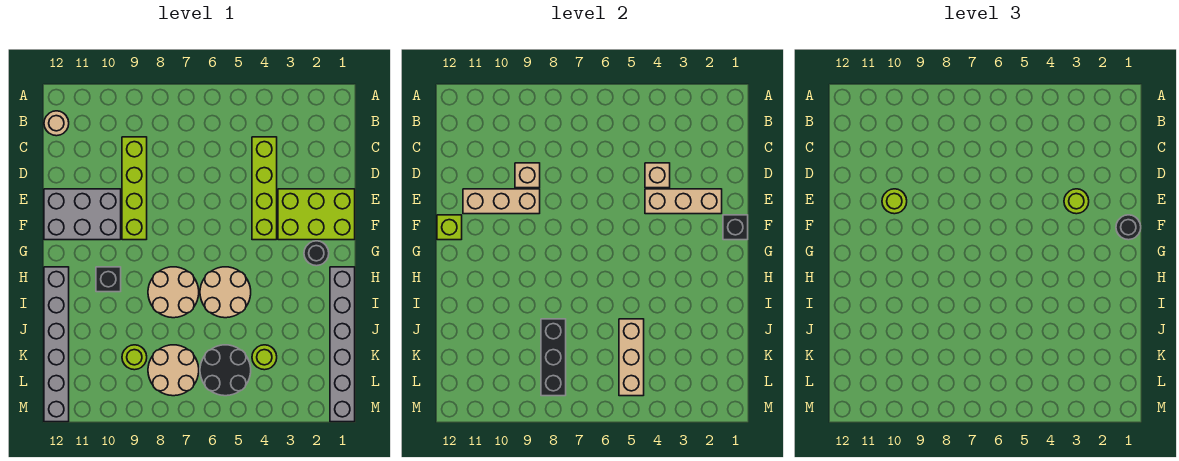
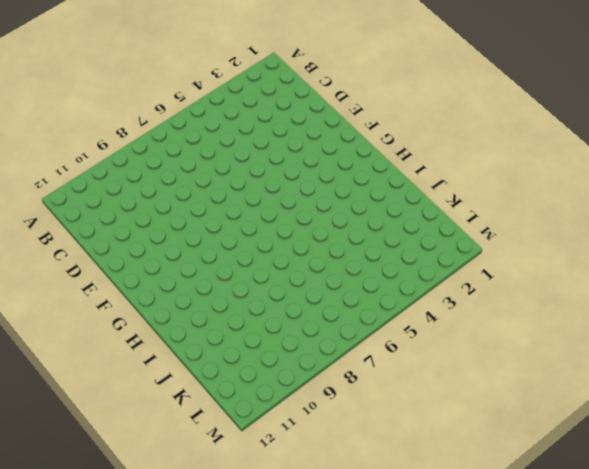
none -> tan round brick B12 level 1
none -> lime brick C4:F4 level 1
none -> lime brick C9:F9 level 1

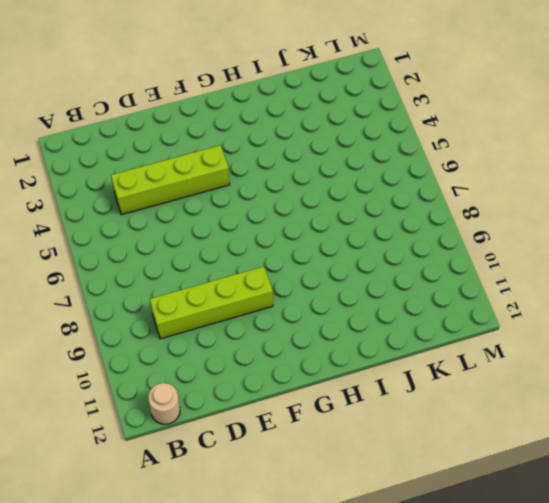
none -> lime brick E1:F3 level 1
none -> grey brick E10:F12 level 1
none -> black round brick G2 level 1

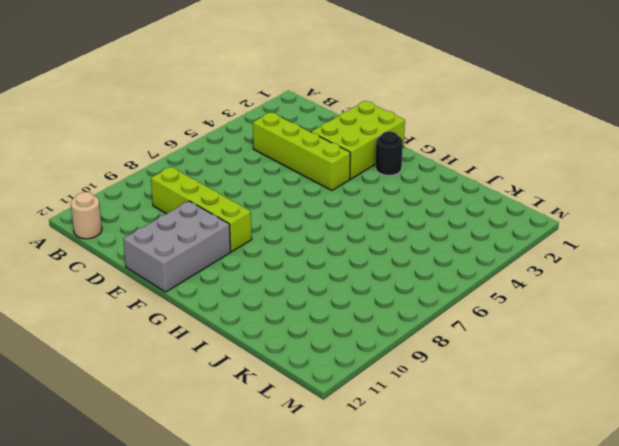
none -> grey brick H1:M1 level 1
none -> tan round brick H5:I6 level 1
none -> tan round brick H7:I8 level 1

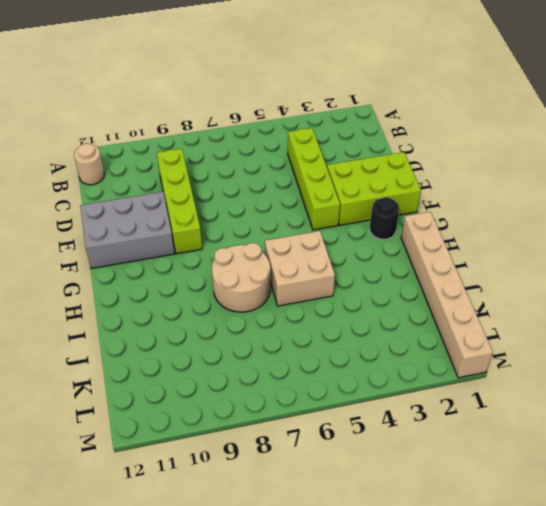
tan brick H1:M1 level 1 -> grey brick H1:M1 level 1
tan brick H5:I6 level 1 -> tan round brick H5:I6 level 1
none -> black brick H10 level 1
none -> grey brick H12:M12 level 1
none -> lime round brick K4 level 1

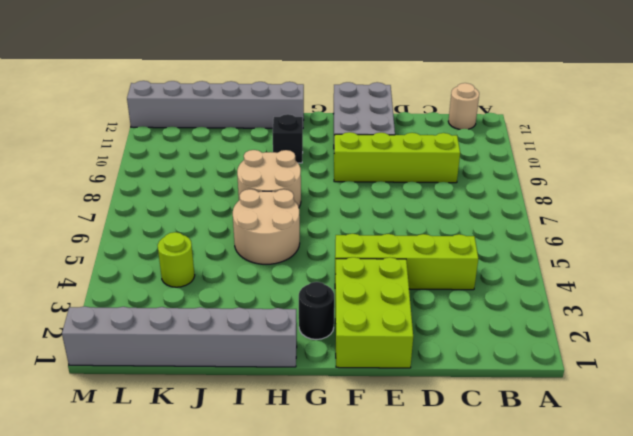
none -> black round brick K5:L6 level 1
none -> tan round brick K7:L8 level 1
none -> lime round brick K9 level 1

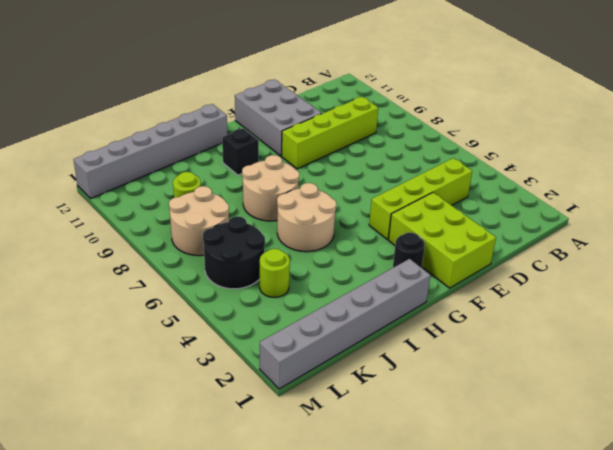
none -> tan round brick B12 level 1
none -> tan brick D4 level 2
none -> tan brick D9 level 2

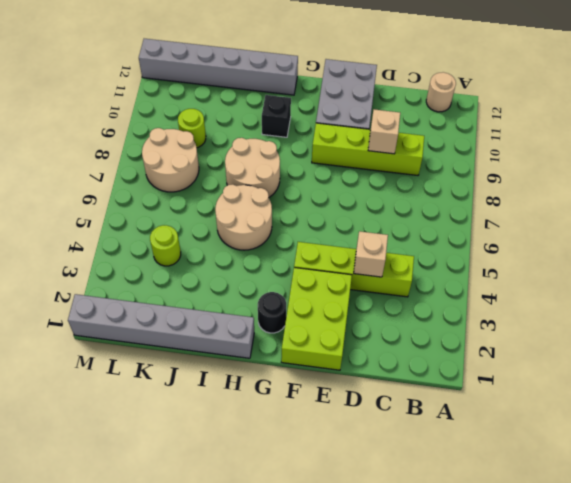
none -> black round brick K5:L6 level 1
none -> tan brick E2:E4 level 2
none -> tan brick E9:E11 level 2

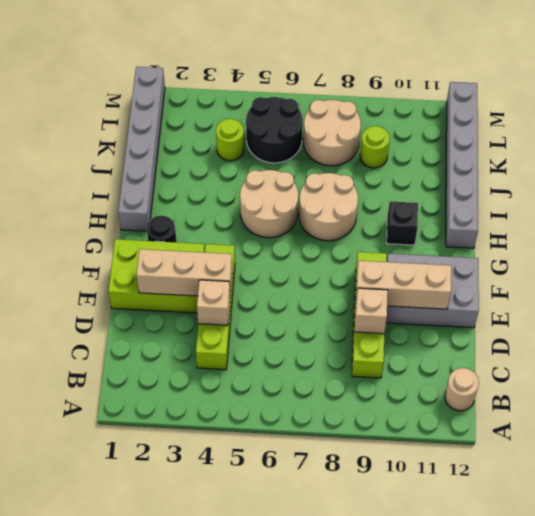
none -> black brick F1 level 2
none -> lime brick F12 level 2
none -> tan brick J5:L5 level 2

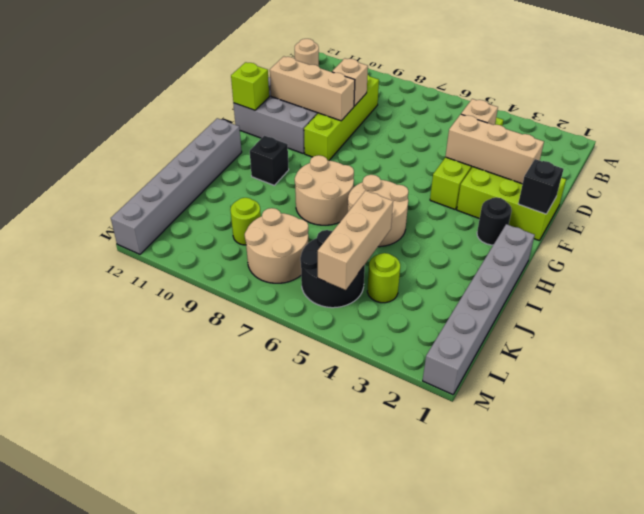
none -> black brick J8:L8 level 2
none -> lime round brick E3 level 3
none -> lime round brick E10 level 3

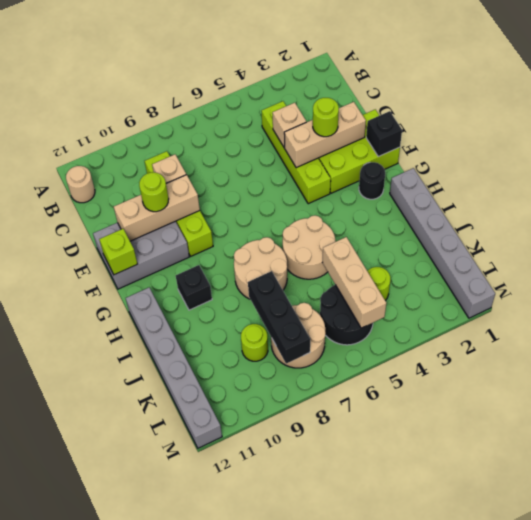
none -> black round brick F1 level 3

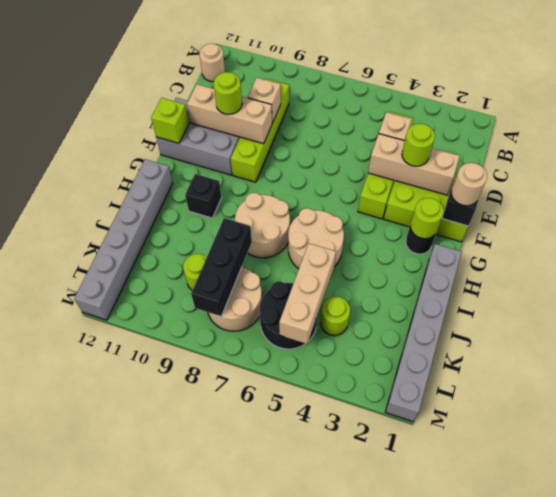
tan round brick F1 level 3 -> black round brick F1 level 3
lime round brick G2 level 2 -> none

